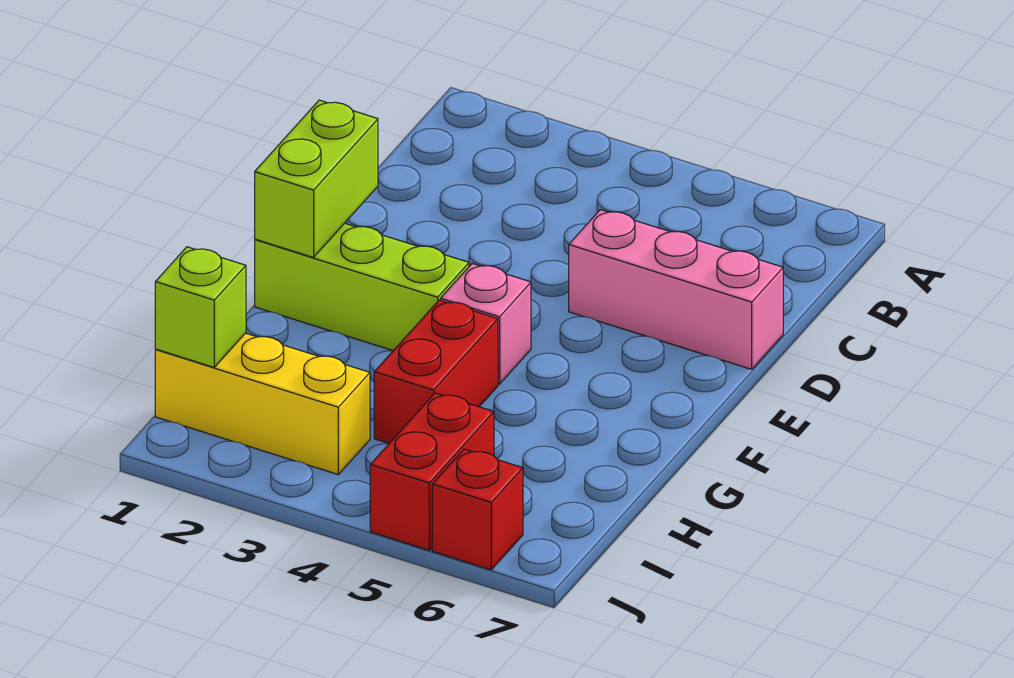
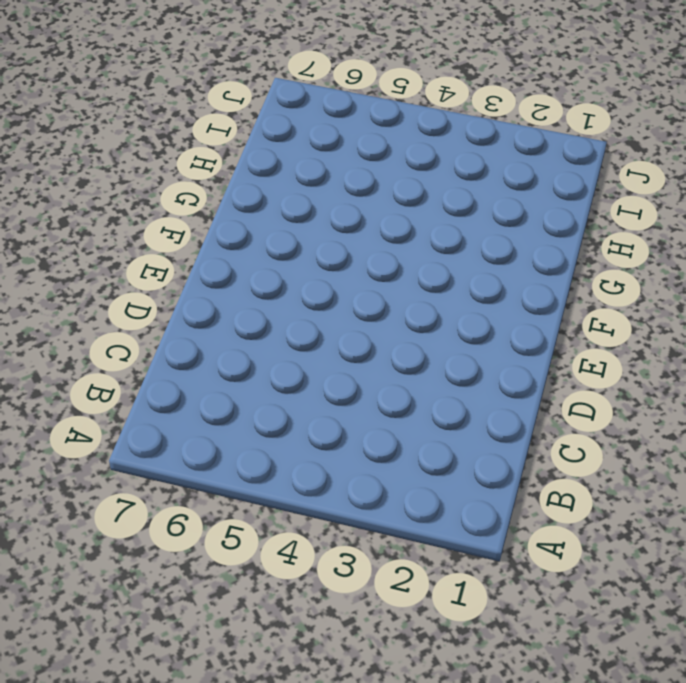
none -> pink brick D5:D7 level 1
none -> lime brick F1:F3 level 1

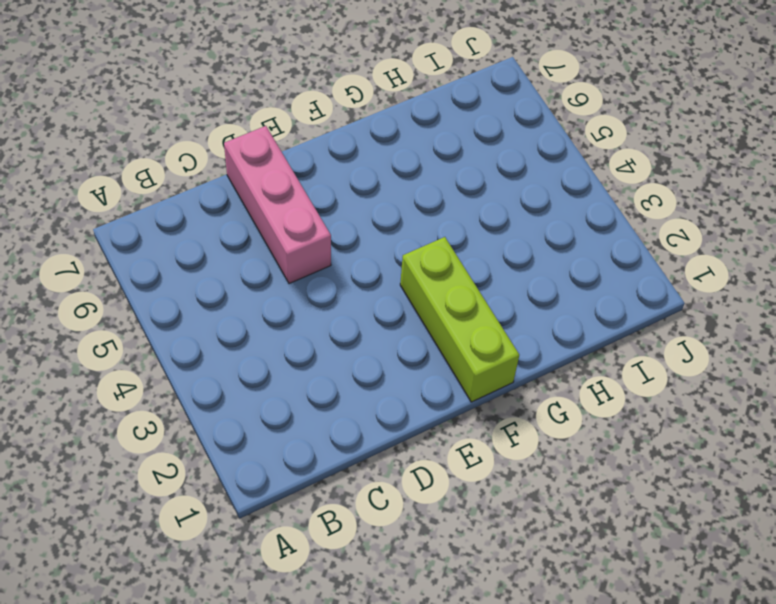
none -> pink brick F4 level 1
none -> red brick G4:H4 level 1

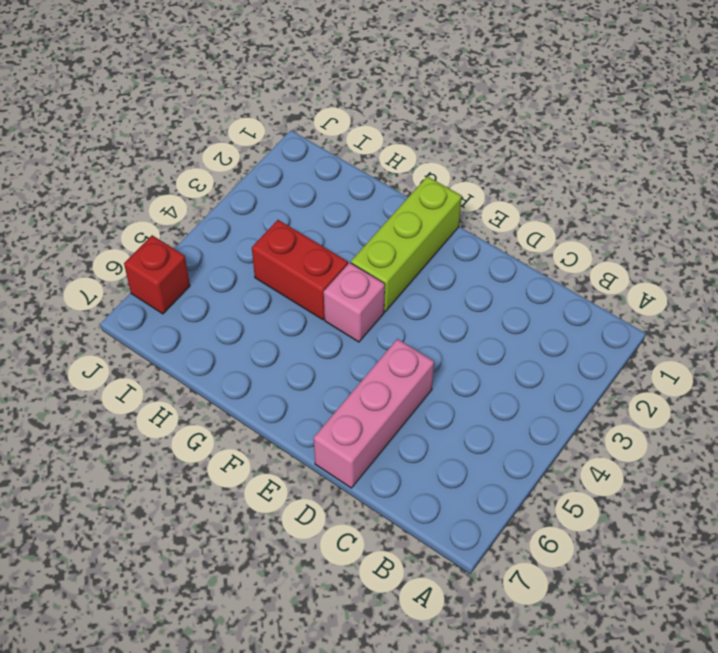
none -> yellow brick I1:I3 level 1
none -> red brick I5:J5 level 1

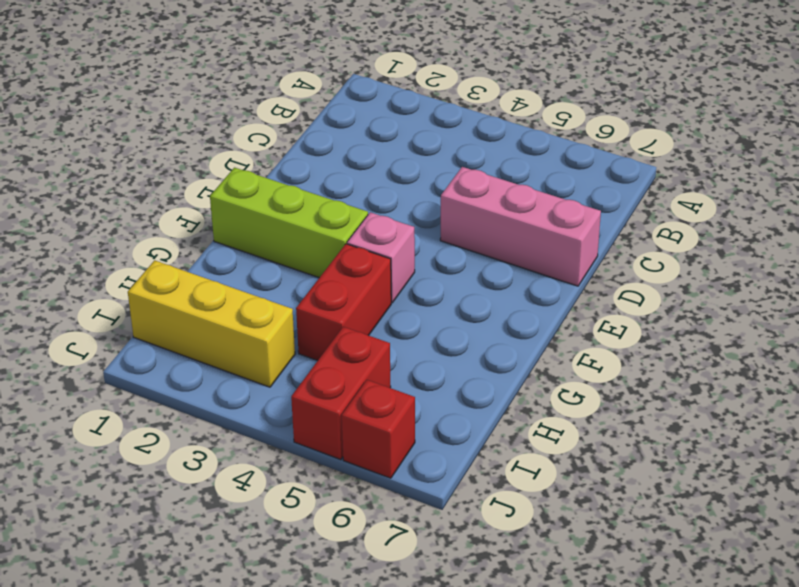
none -> lime brick E1:F1 level 2
none -> lime brick I1 level 2

